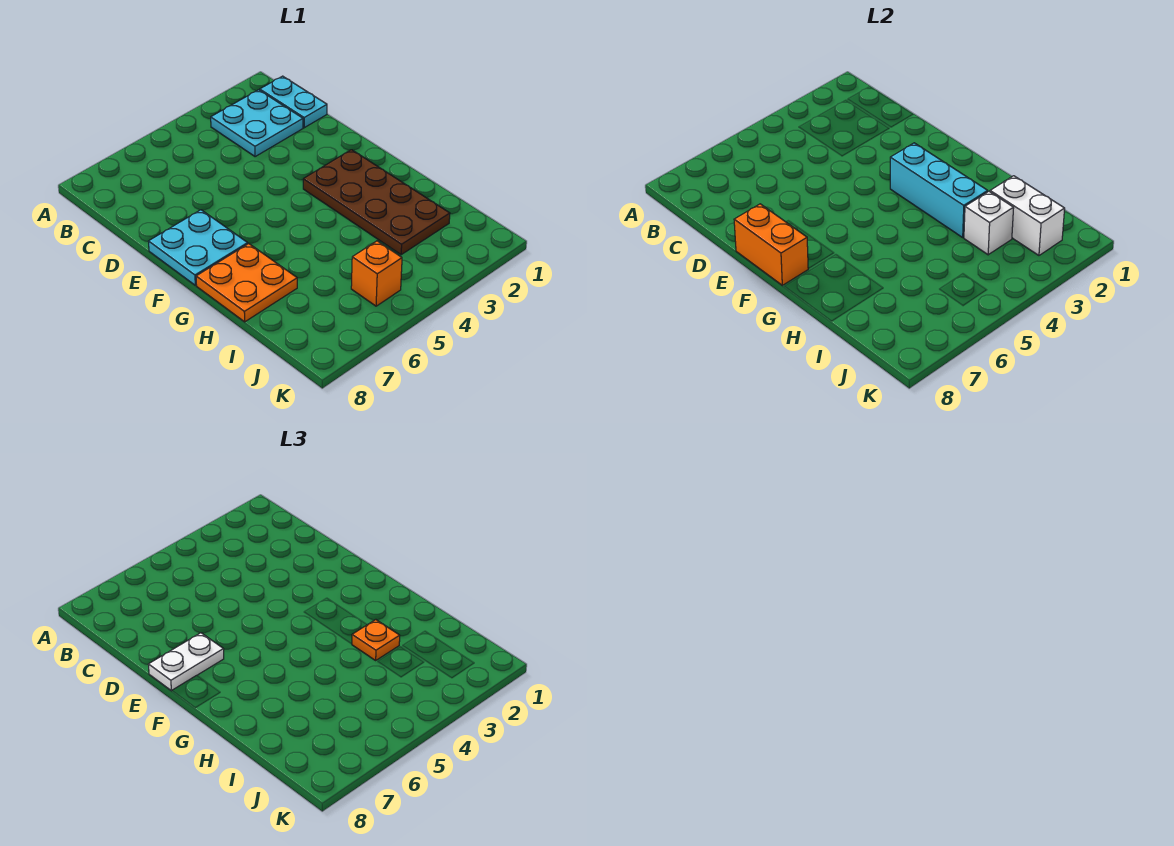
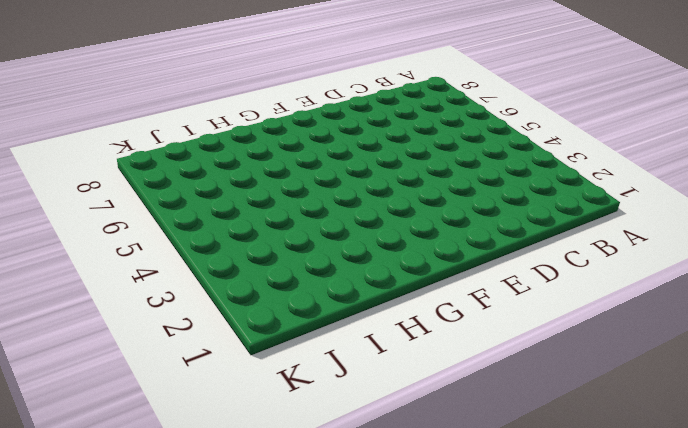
none -> cyan plate B1:C1 level 1
none -> cyan plate B2:C3 level 1
none -> cyan plate E7:F8 level 1

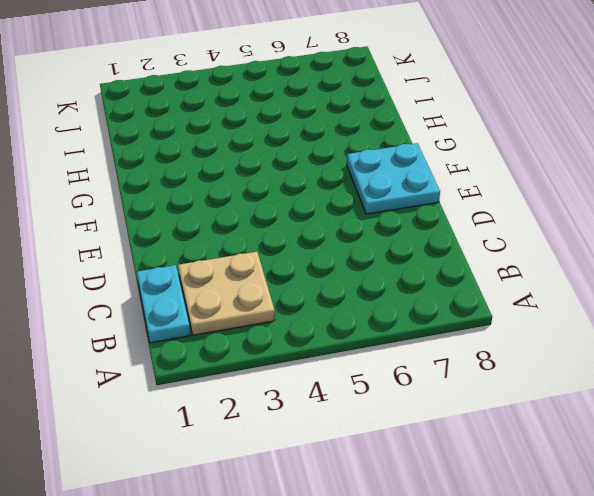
tan plate B2:C3 level 1 -> cyan plate B2:C3 level 1
none -> brown plate F2:I3 level 1
none -> orange plate G7:H8 level 1
none -> orange brick J5 level 1

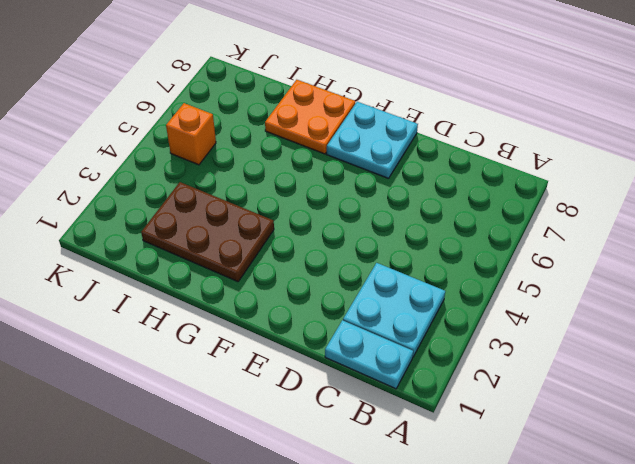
brown plate G2:I3 level 1 -> brown plate F2:I3 level 1
none -> orange brick E8:F8 level 2
none -> cyan brick F3:H3 level 2
none -> white brick I2:J2 level 2

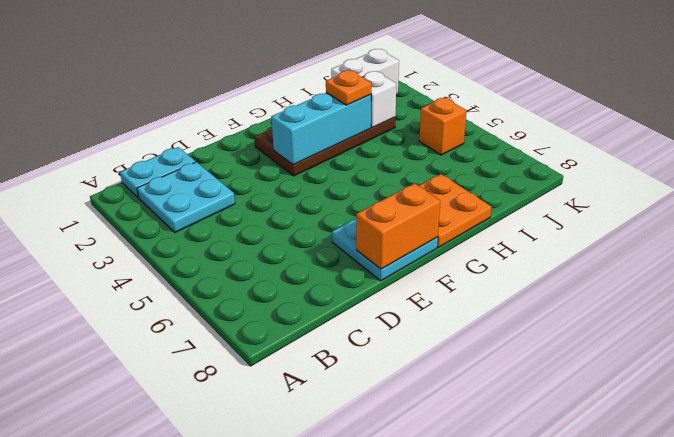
none -> white plate E7:E8 level 3

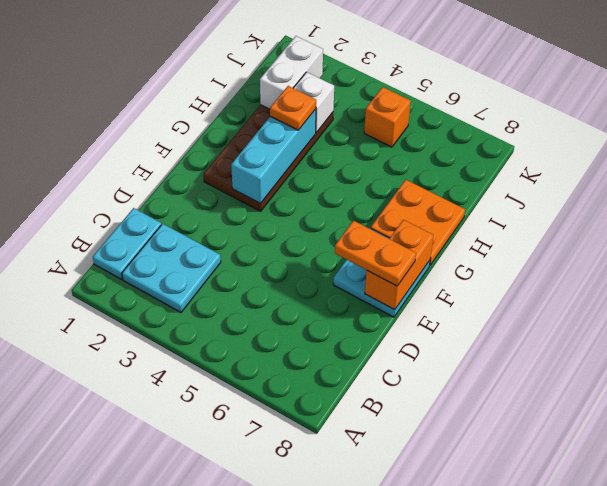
orange plate E7:E8 level 3 -> white plate E7:E8 level 3

